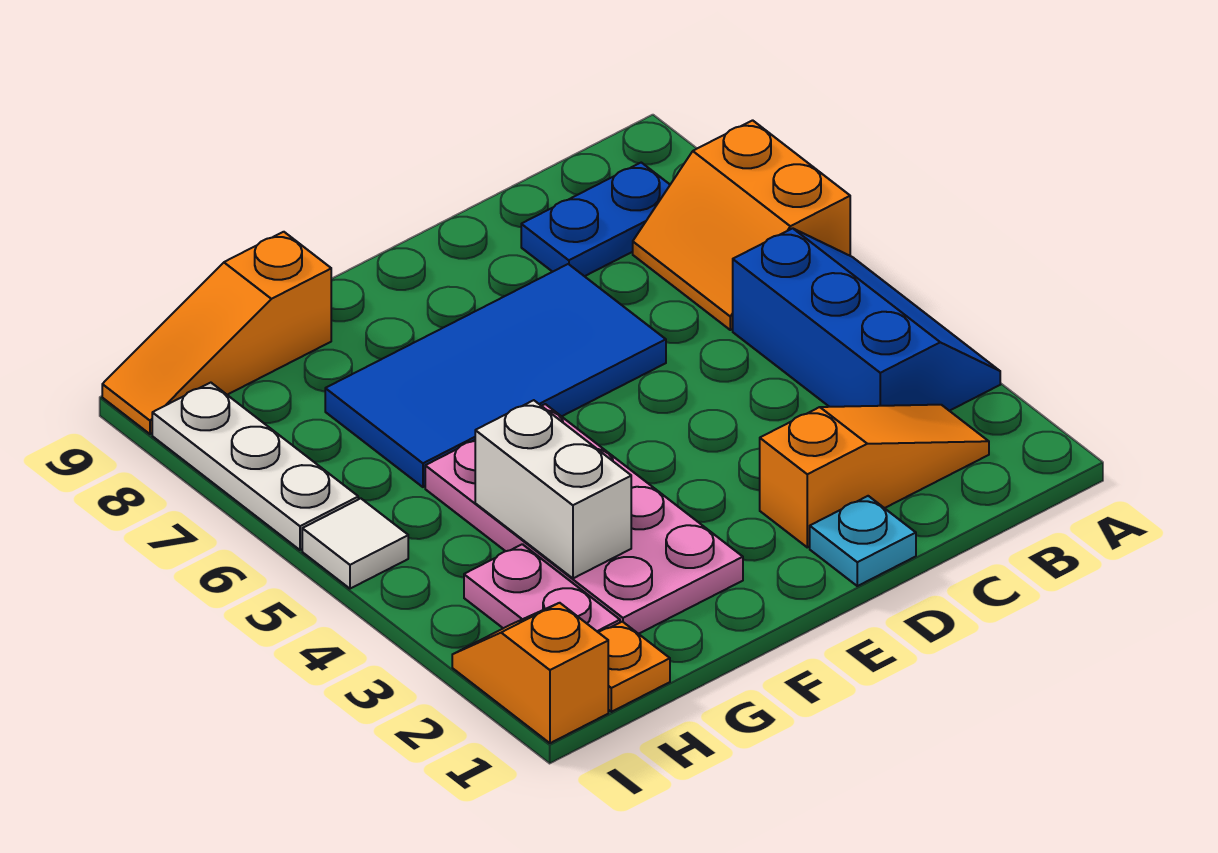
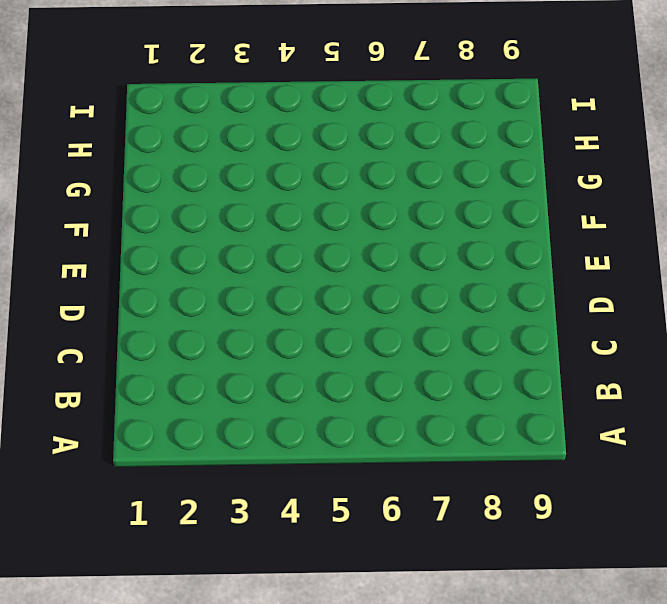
none -> blue slope A3:B5 level 1 top B
none -> orange slope A6:B7 level 1 top A
none -> orange slope B2:D2 level 1 top D

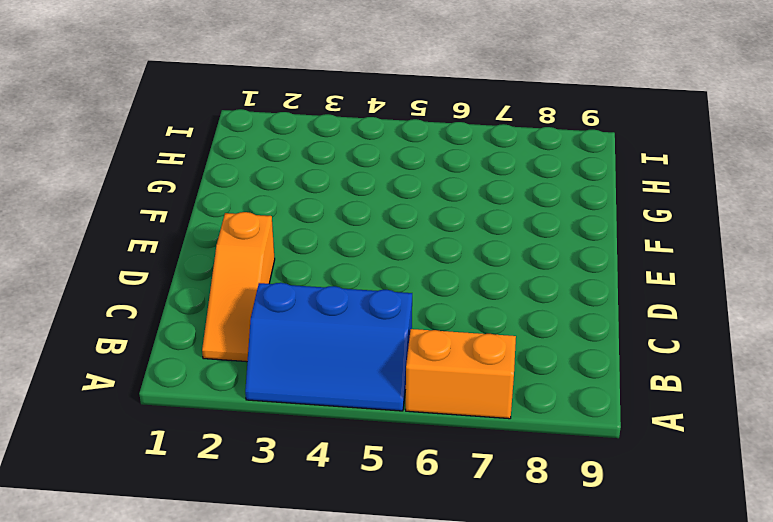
none -> blue plate B8:C8 level 1
none -> cyan plate D1 level 1
none -> blue tile D6:G7 level 1

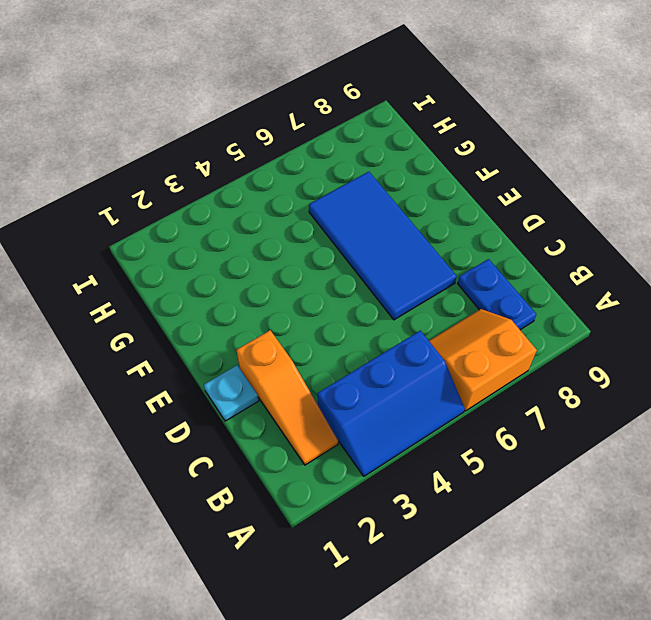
none -> pink plate F2:G5 level 1
none -> orange slope G9:I9 level 1 top G
none -> orange plate H1 level 1

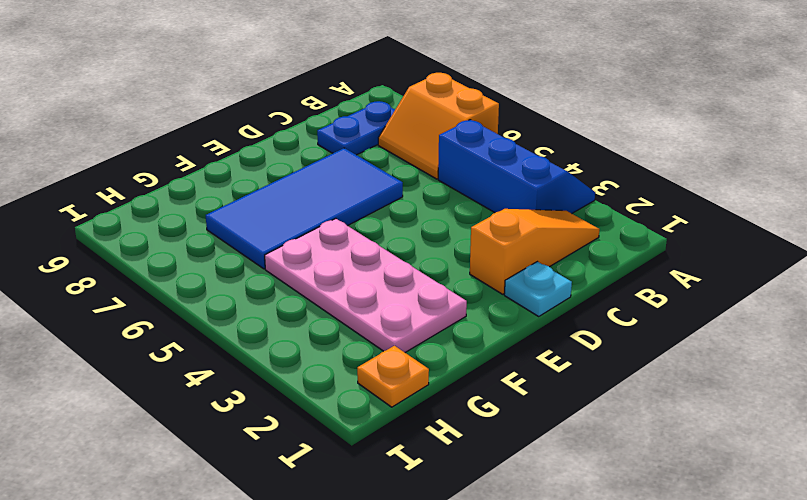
none -> orange slope G9:I9 level 1 top G
none -> pink plate H2:H3 level 1
none -> orange slope I1:I2 level 1 top 1

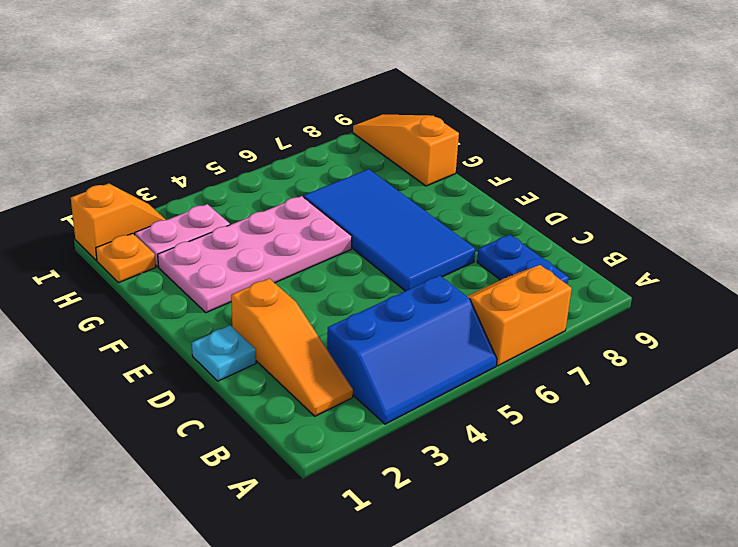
none -> white tile I5 level 1
none -> white plate I6:I8 level 1
none -> white brick G3:G4 level 2

